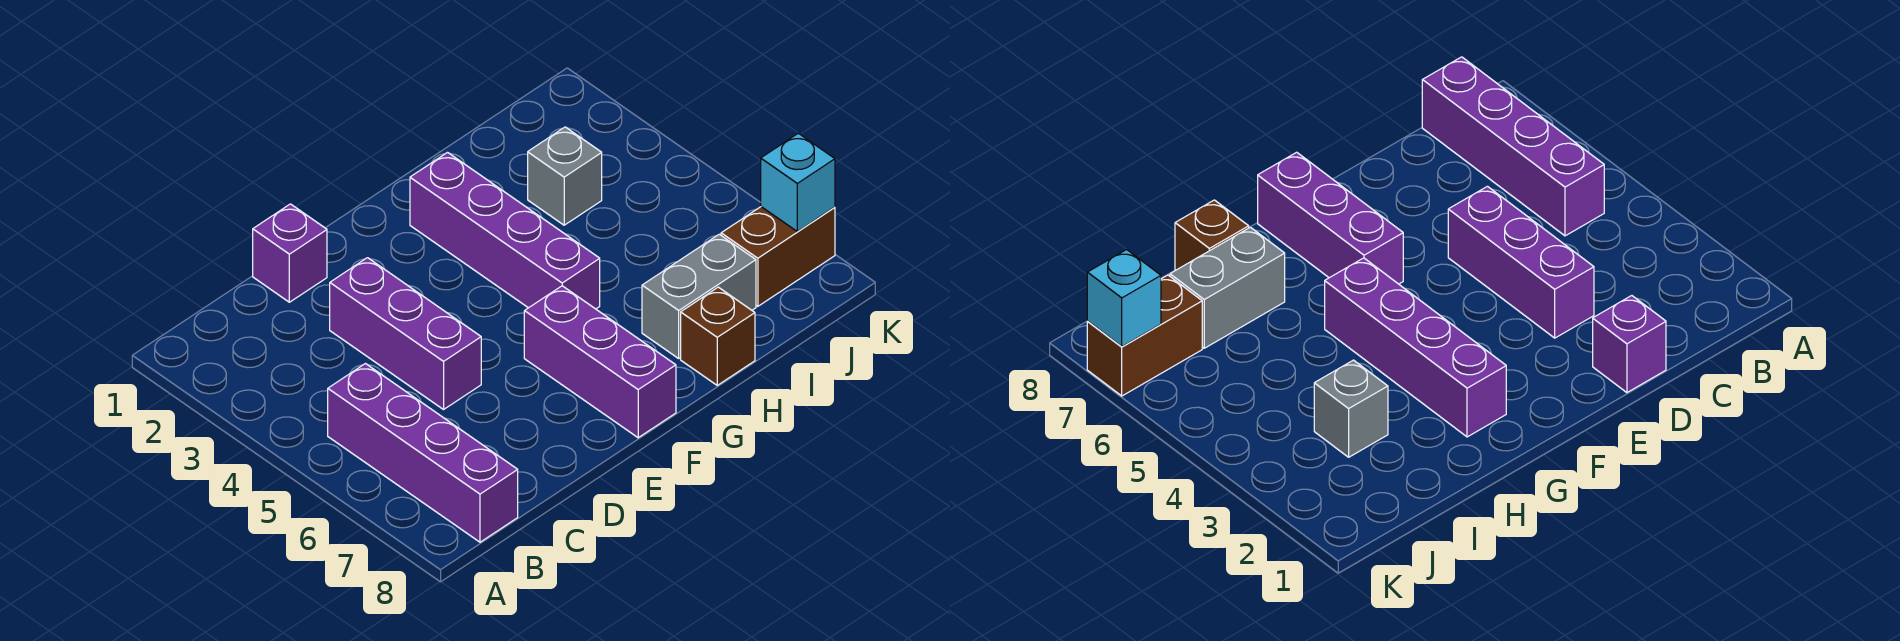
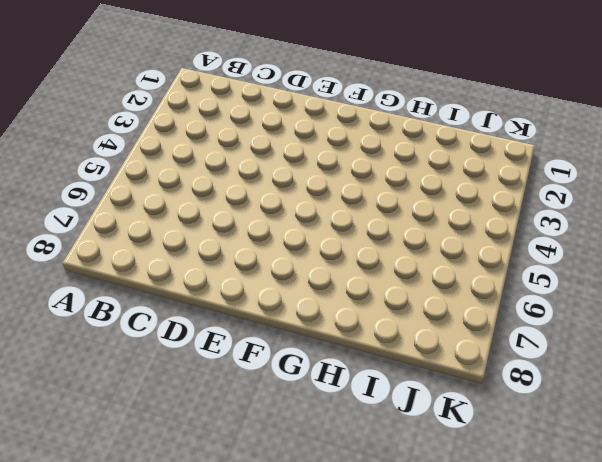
none -> purple brick B5:B8 level 1
none -> purple brick D1 level 1

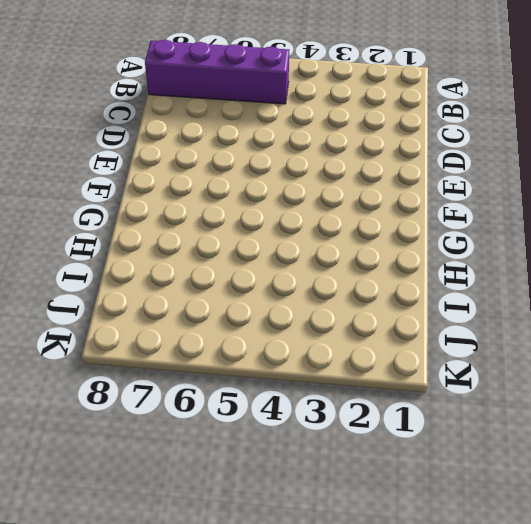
none -> purple brick D1 level 1
none -> purple brick D3:D5 level 1

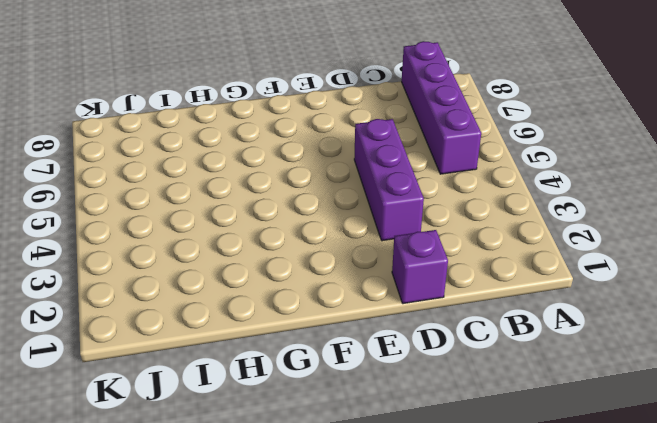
none -> purple brick F6:F8 level 1
none -> purple brick G2:G5 level 1

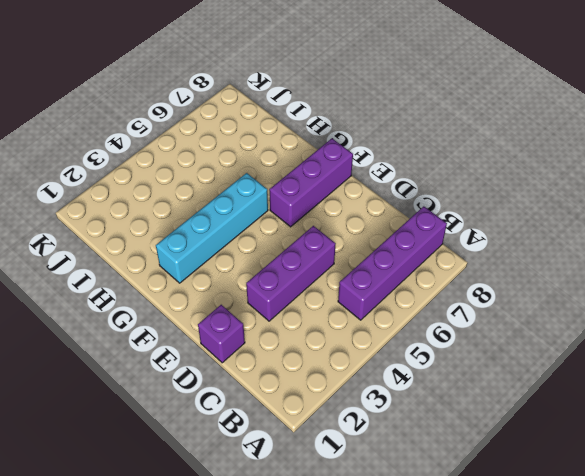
cyan brick G2:G5 level 1 -> purple brick G2:G5 level 1
none -> grey brick H7:I7 level 1
none -> brown brick H8 level 1

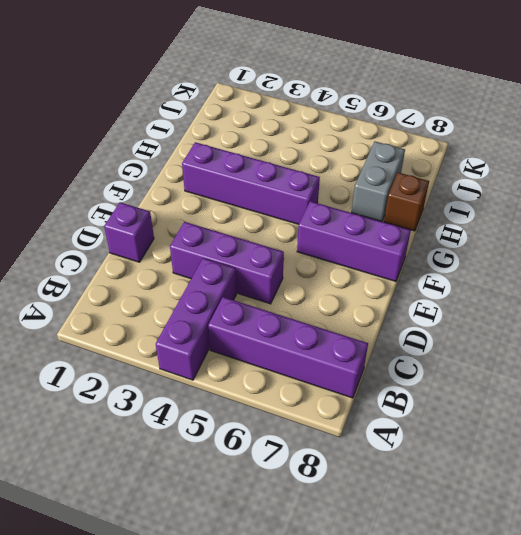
purple brick A4:C4 level 1 -> none
none -> grey brick I3 level 1
none -> brown brick J7:K7 level 1

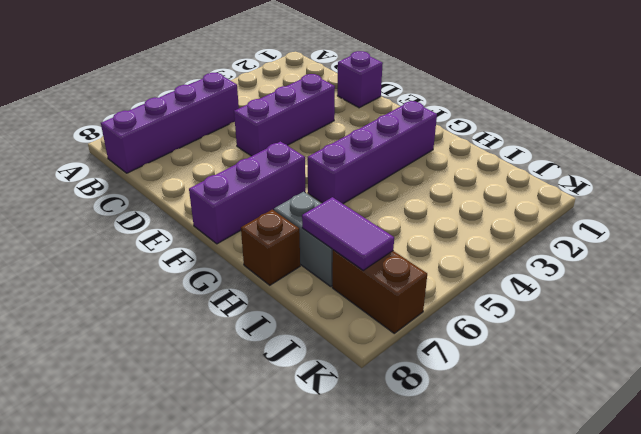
purple tile I7:J7 level 2 -> none
none -> grey brick I3 level 1
none -> cyan brick K7 level 2

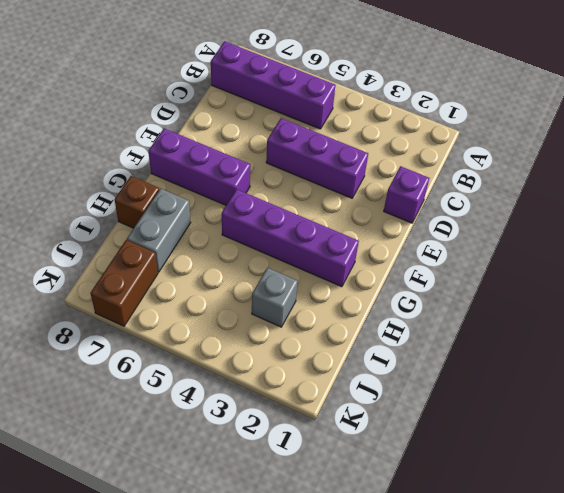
none -> cyan brick K7 level 2

